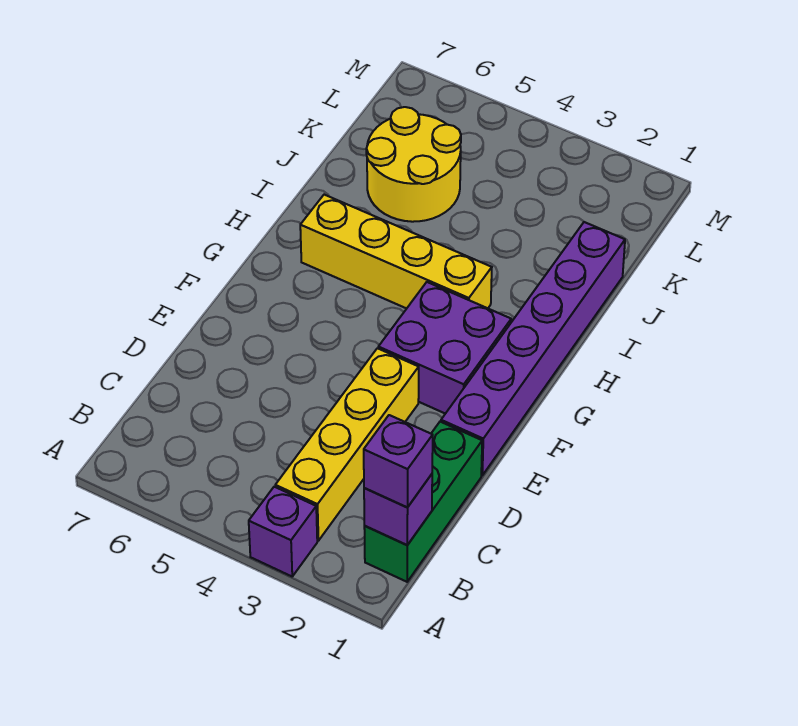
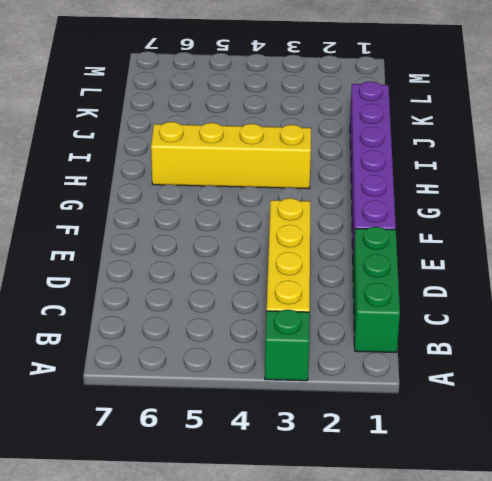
green brick A3 level 1 -> purple brick A3 level 1
none -> purple brick F2:G3 level 1
none -> yellow round brick J5:K6 level 1

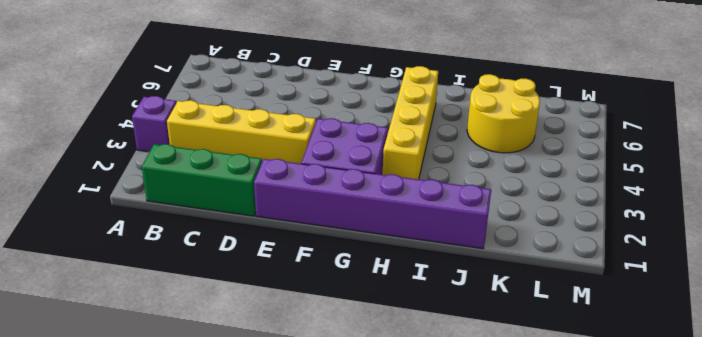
none -> purple brick B1 level 2
none -> purple brick B1 level 3

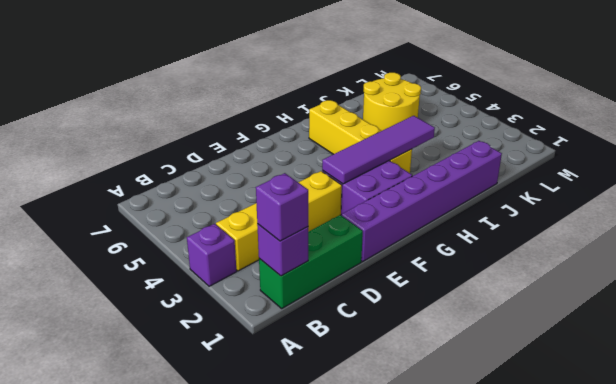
purple tile F3:I3 level 2 -> none

